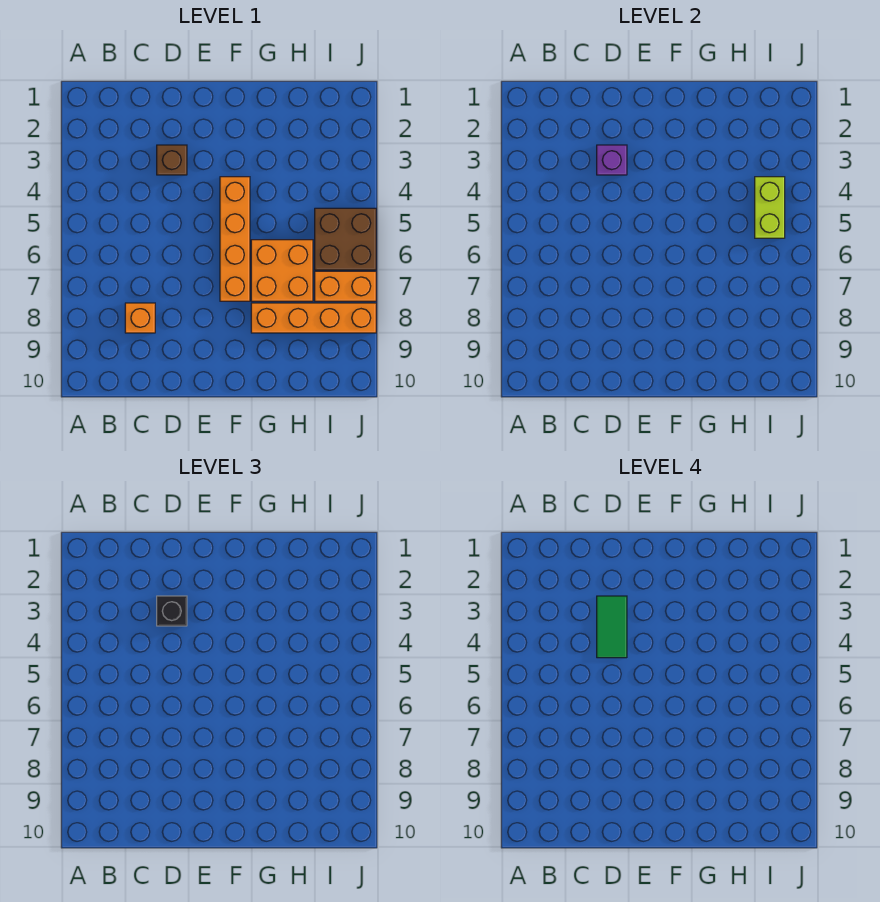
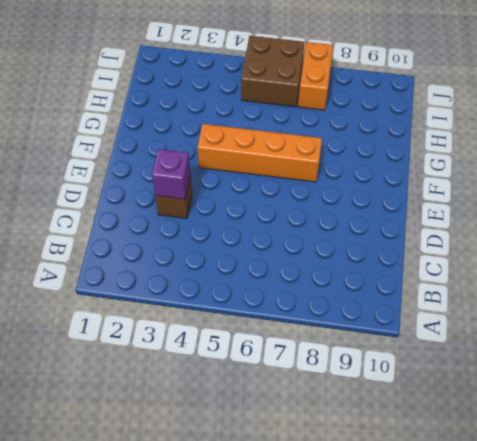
none -> orange brick C8 level 1
none -> orange brick G6:H7 level 1

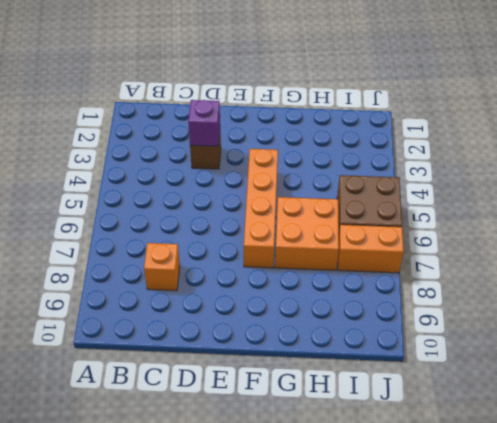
none -> orange brick G8:J8 level 1
none -> lime brick I4:I5 level 2

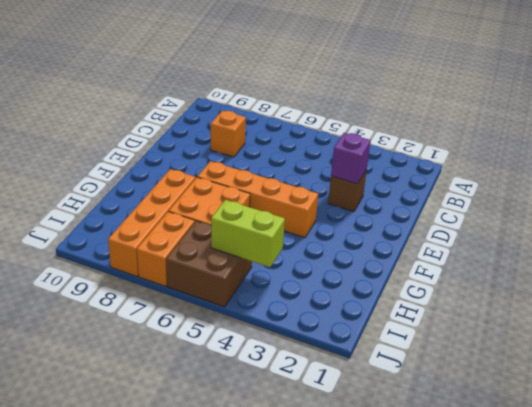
none -> black brick D3 level 3
none -> green tile D3:D4 level 4

